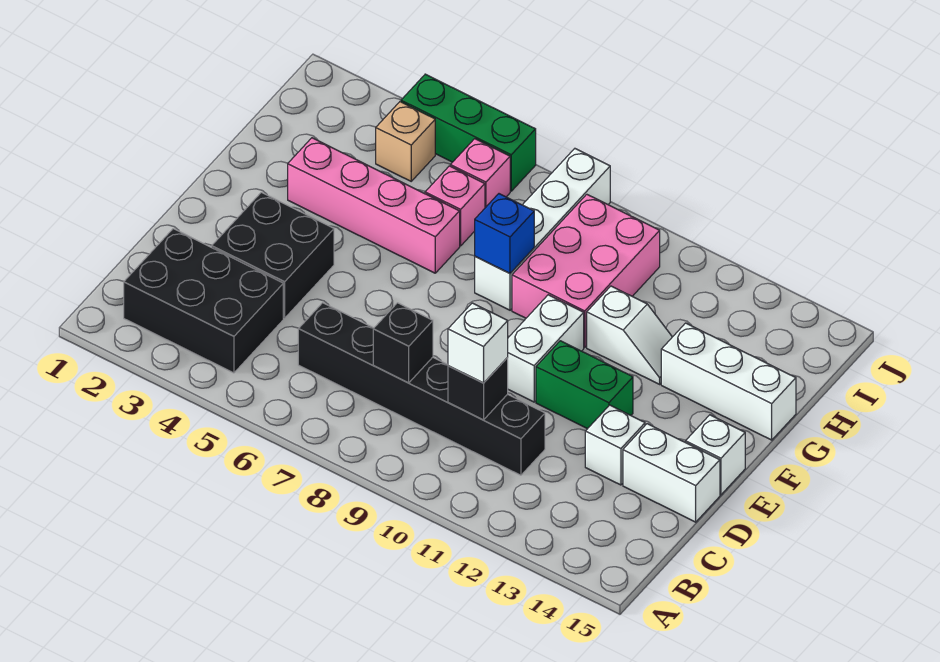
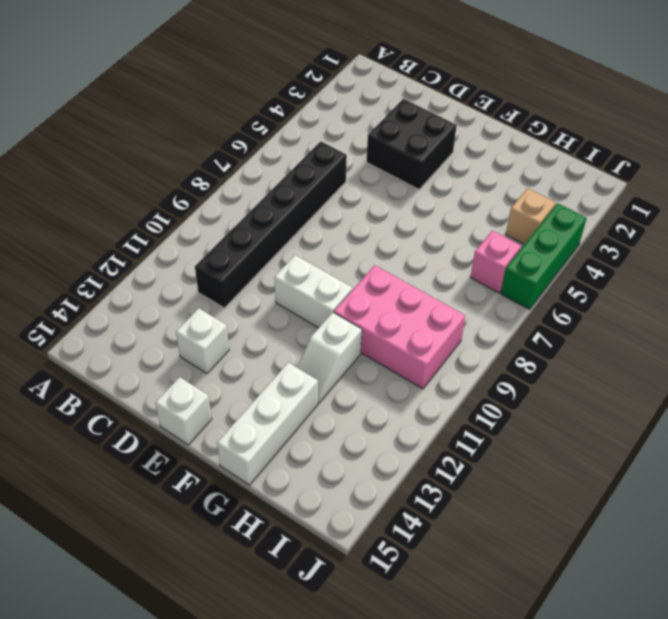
none -> black brick B2:C4 level 1
none -> white brick D14:D15 level 1
none -> green brick E11:E12 level 1

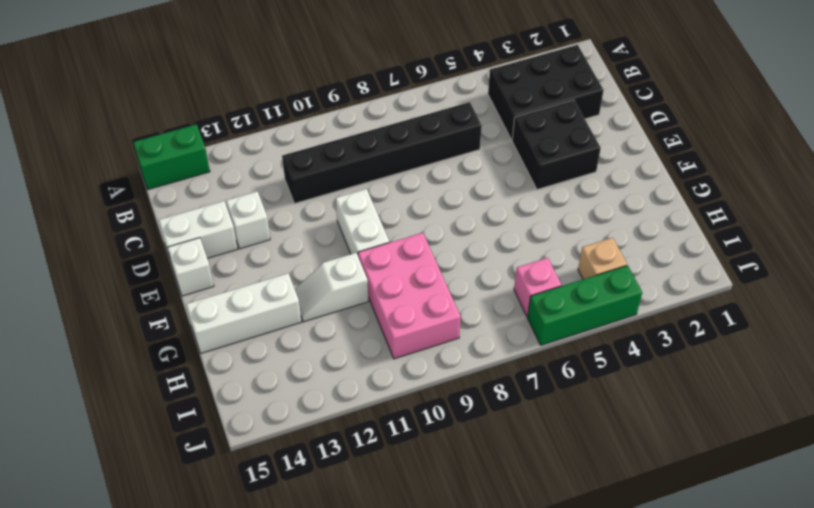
green brick A14:A15 level 1 -> green brick E11:E12 level 1
none -> pink brick G3:G6 level 1
none -> white brick G8:J8 level 1
none -> pink brick H6 level 1

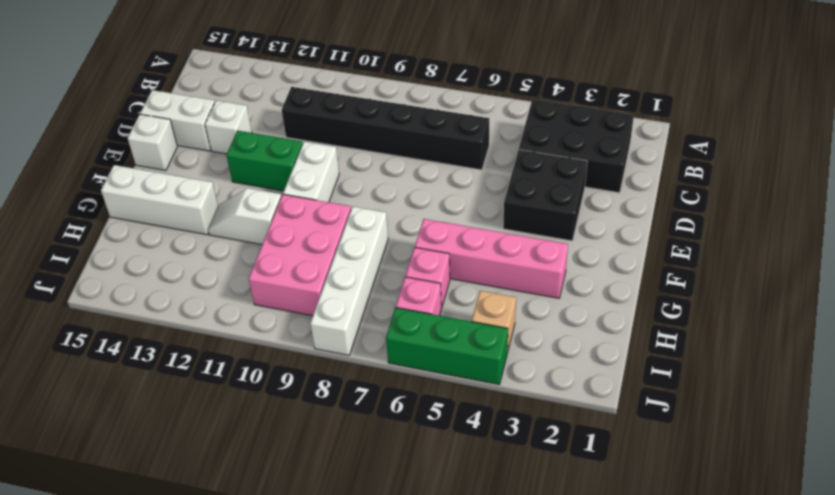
none -> black brick C8 level 2
none -> black brick C10 level 2
none -> blue brick G8 level 2

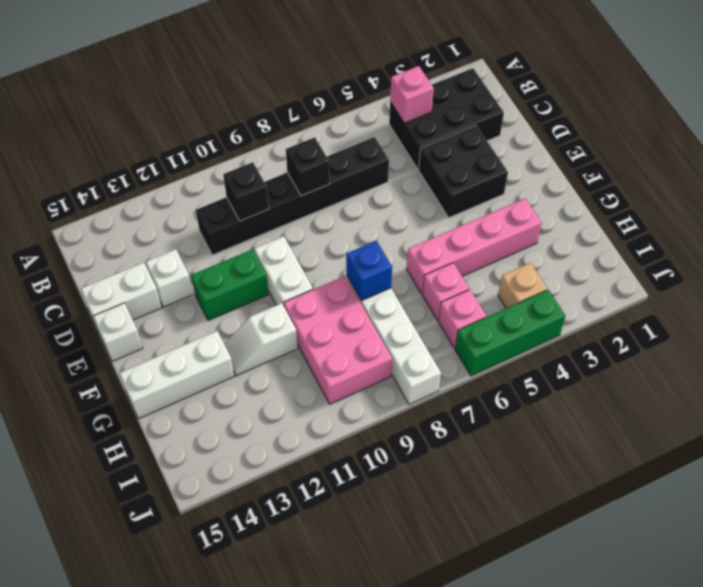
pink brick B4 level 2 -> none
none -> white brick C10 level 3

